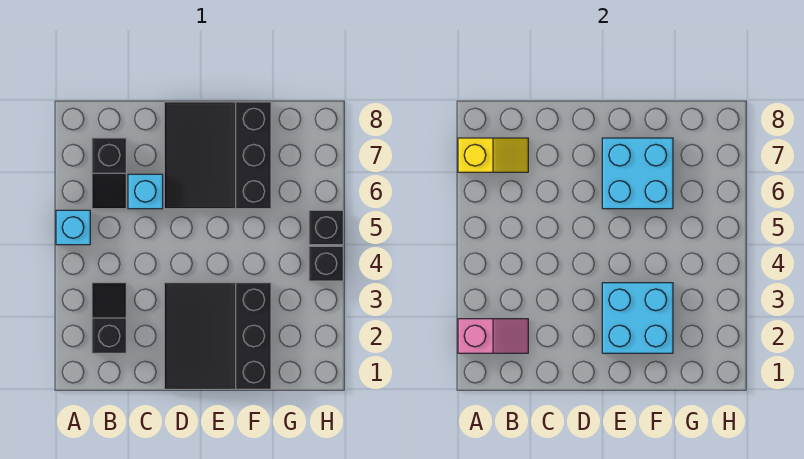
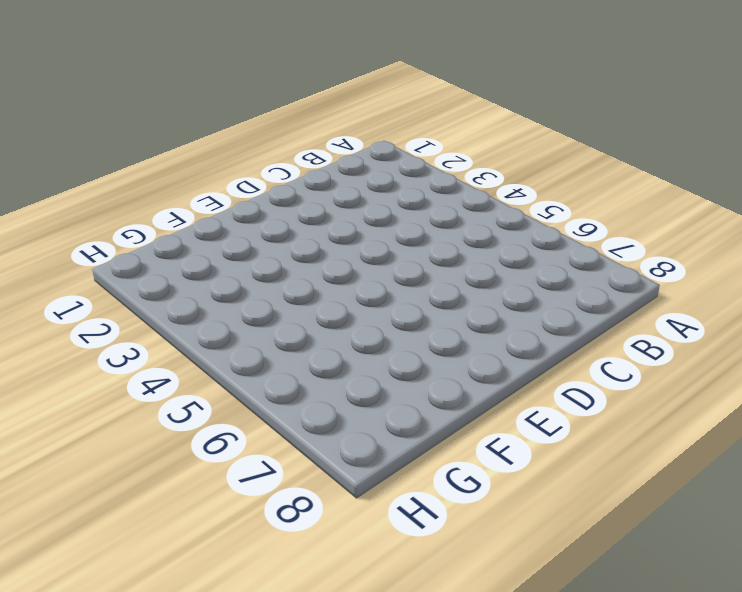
none -> cyan brick A5 level 1
none -> black slope B2:B3 level 1 top 2
none -> black slope B6:B7 level 1 top 7

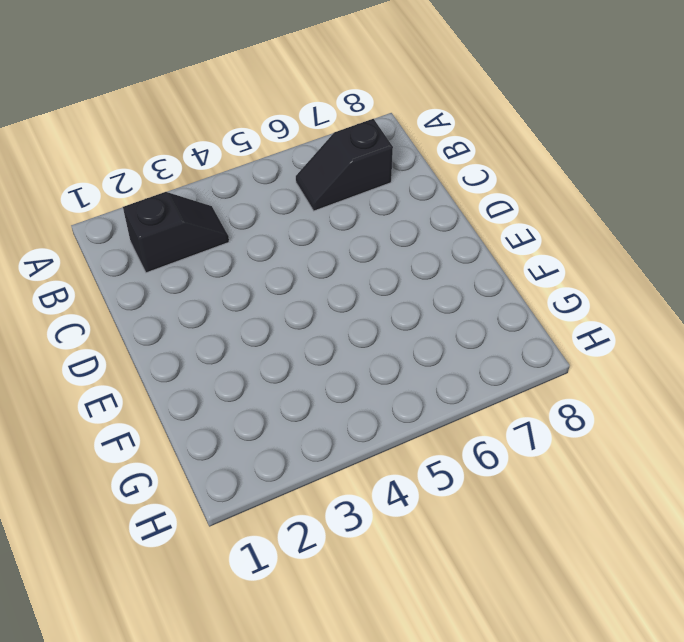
none -> cyan brick A5 level 1
none -> cyan brick C6 level 1
none -> black slope D1:F3 level 1 top F

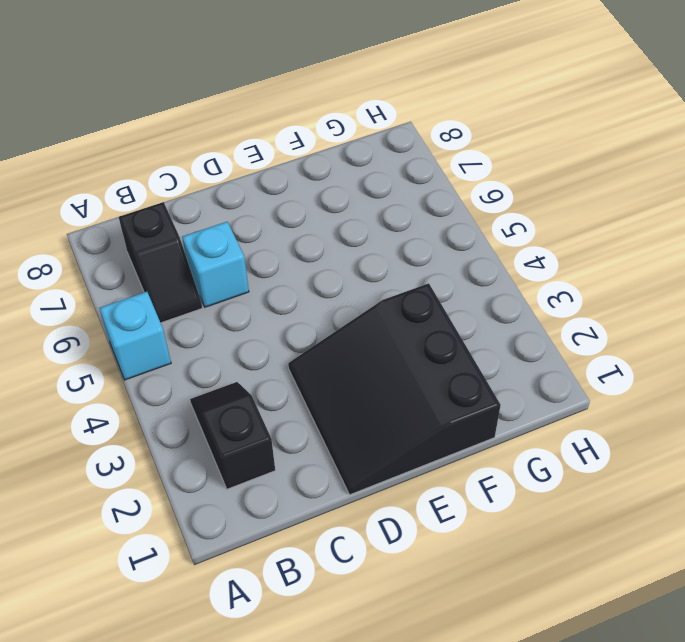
none -> black slope D6:F8 level 1 top F
none -> black brick H4 level 1
none -> black brick H5 level 1

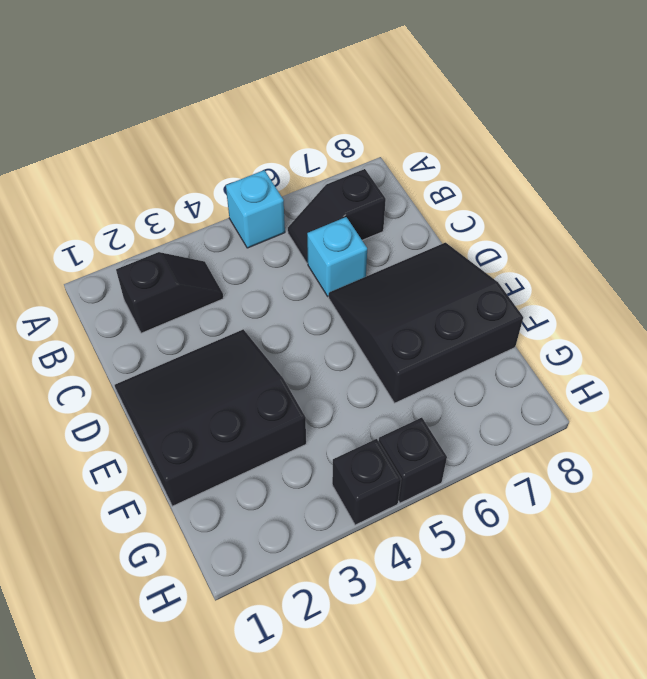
none -> pink slope A2:B2 level 2 top A
none -> yellow slope A7:B7 level 2 top A
none -> cyan brick E2:F3 level 2

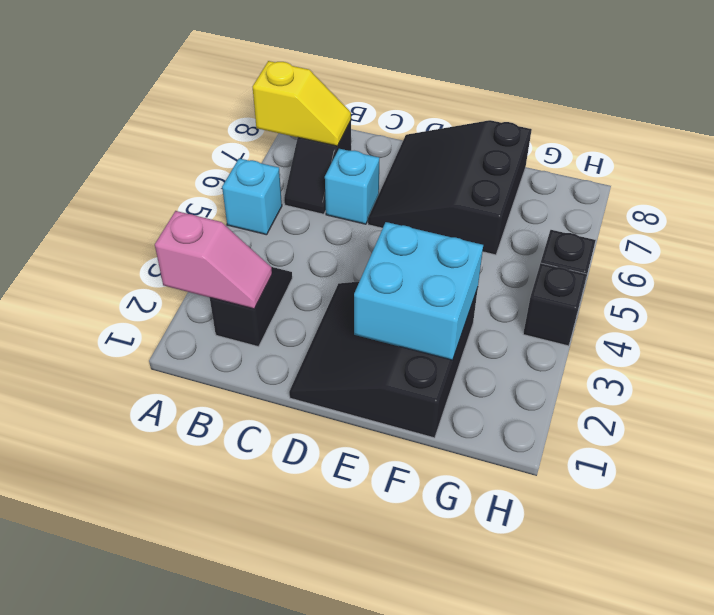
none -> cyan brick E6:F7 level 2

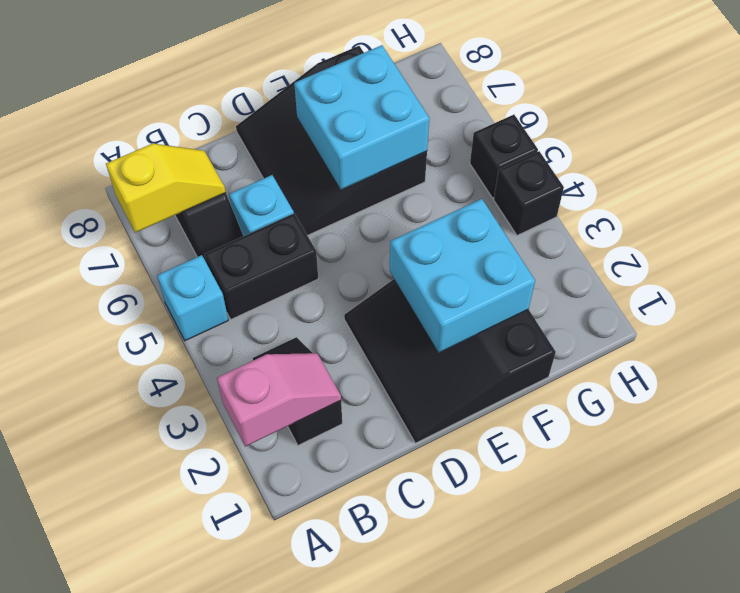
black brick B5:C5 level 1 -> none

